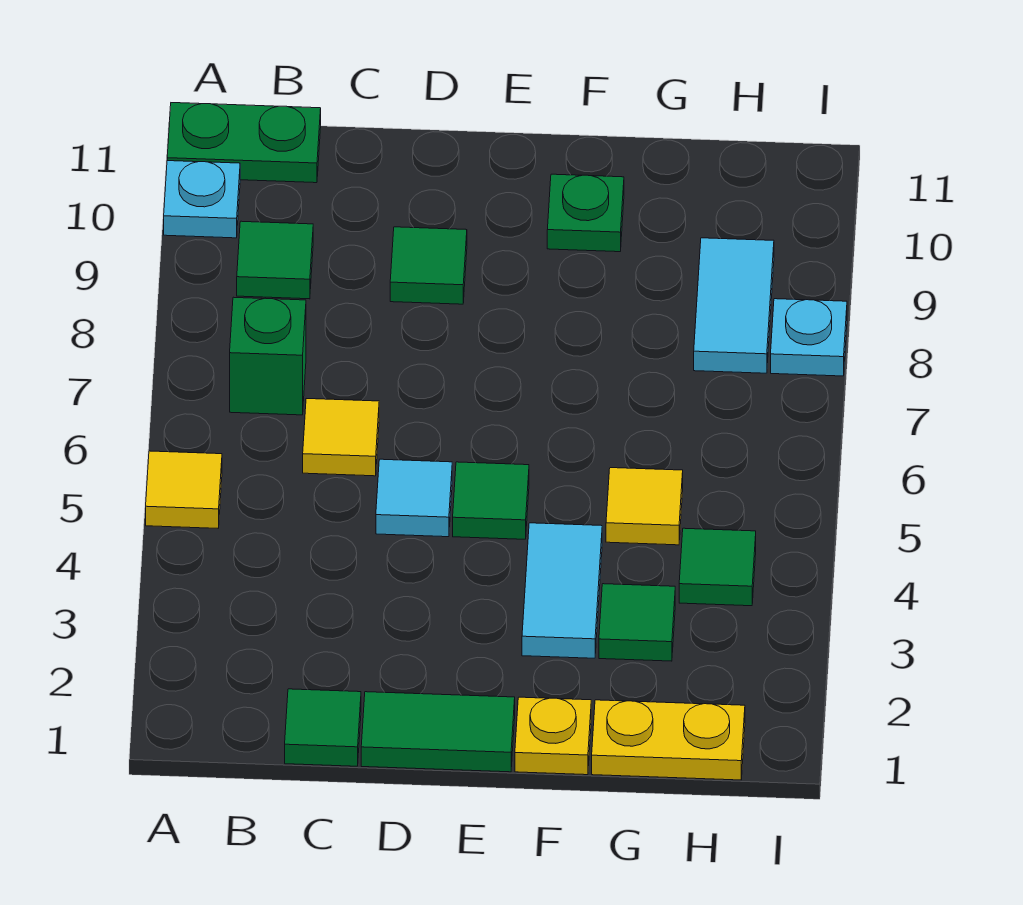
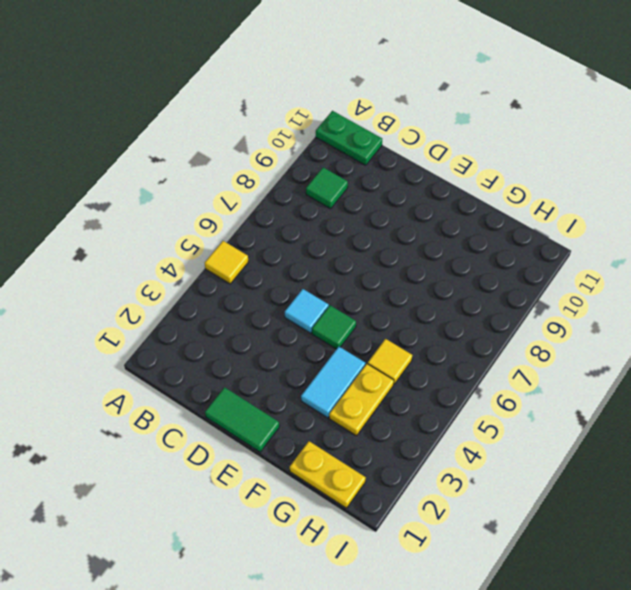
yellow plate G3:G4 level 1 -> green tile G3 level 1
none -> cyan plate A10 level 1
none -> green brick B7 level 1
none -> green tile C1 level 1

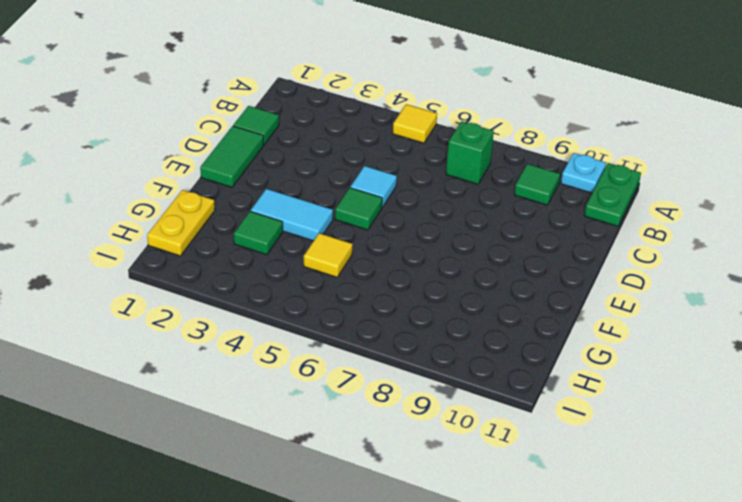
none -> yellow tile C6 level 1
none -> green tile D9 level 1
none -> yellow plate F1 level 1

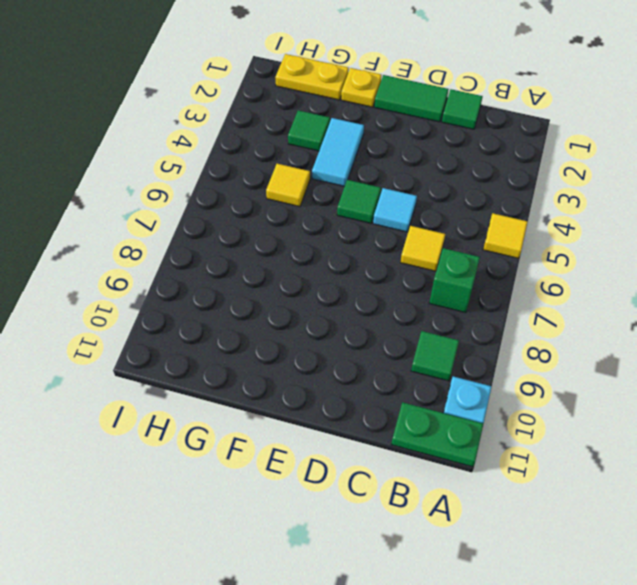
none -> green tile D9 level 1
none -> green plate F10 level 1
none -> green tile H4 level 1

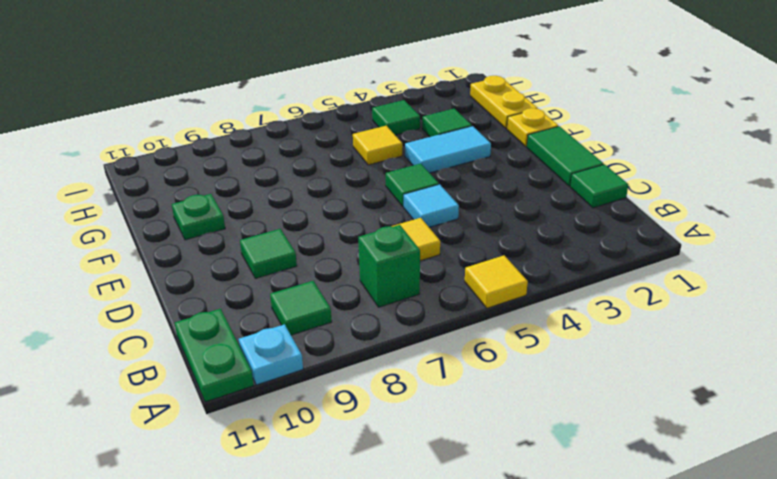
none -> cyan tile H8:H9 level 1
none -> cyan plate I8 level 1

